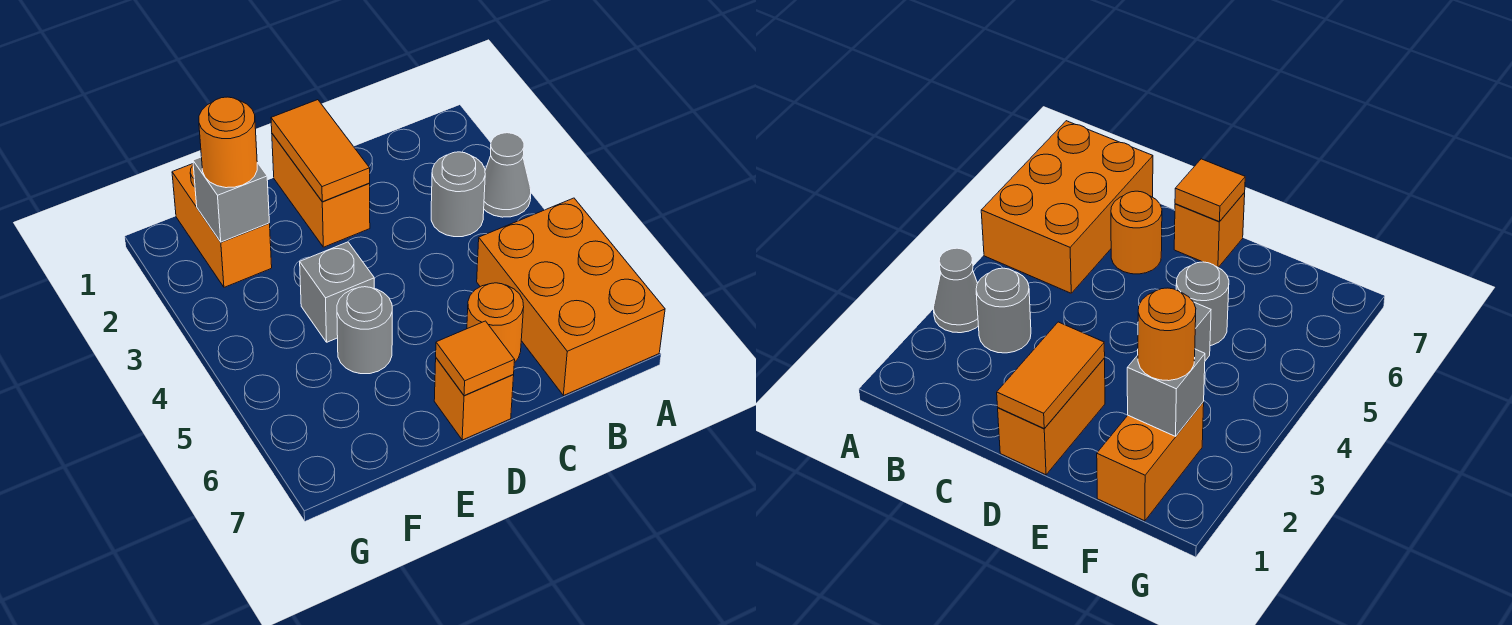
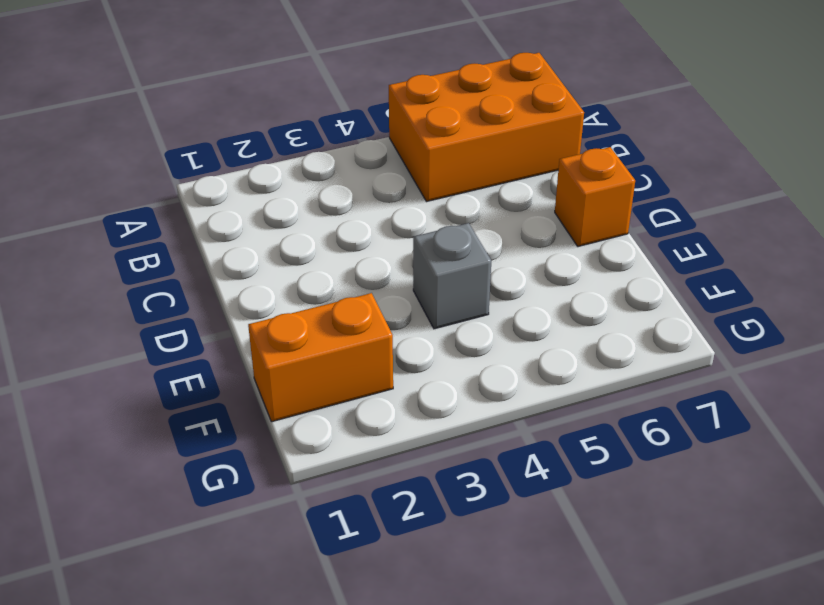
none -> grey cone A3 level 1
none -> grey round brick B3 level 1
none -> orange round brick C6 level 1

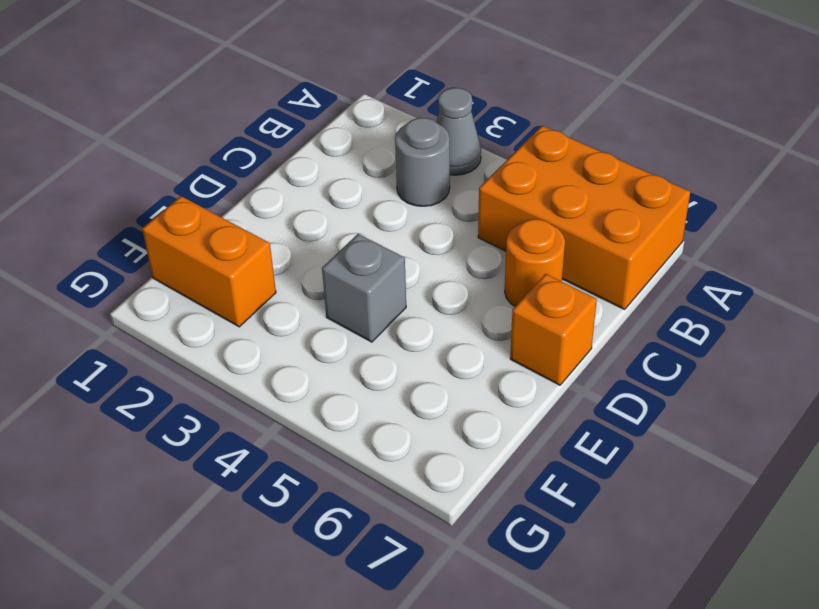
none -> orange brick D1:D2 level 1
none -> grey round brick E5 level 1
none -> orange tile D1:D2 level 2

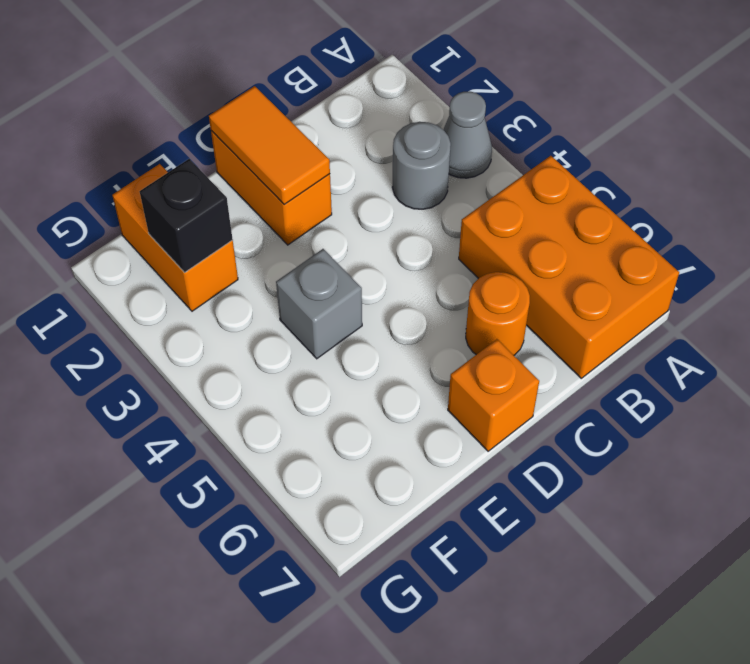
black brick F2 level 2 -> grey brick F2 level 2
none -> grey round brick E5 level 1
none -> orange tile D7 level 2
none -> orange round brick F2 level 3

